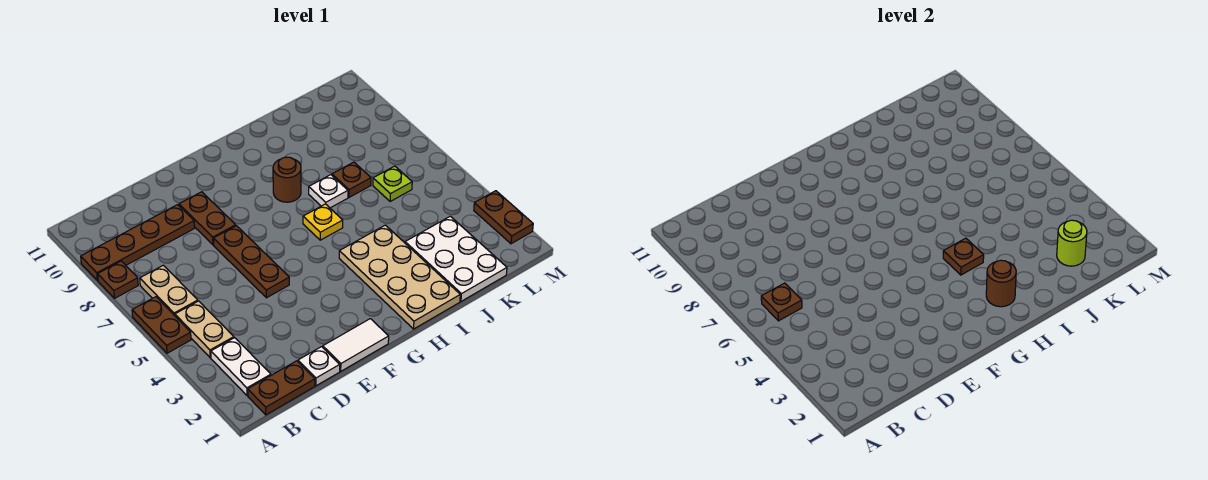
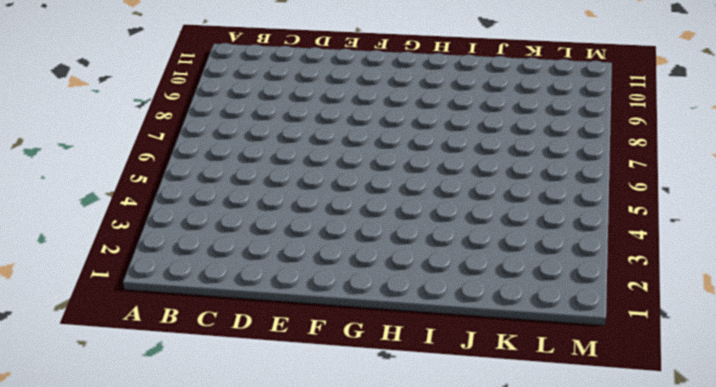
none -> brown plate A5:A6 level 1
none -> brown plate A8 level 1
none -> brown plate A9:D9 level 1

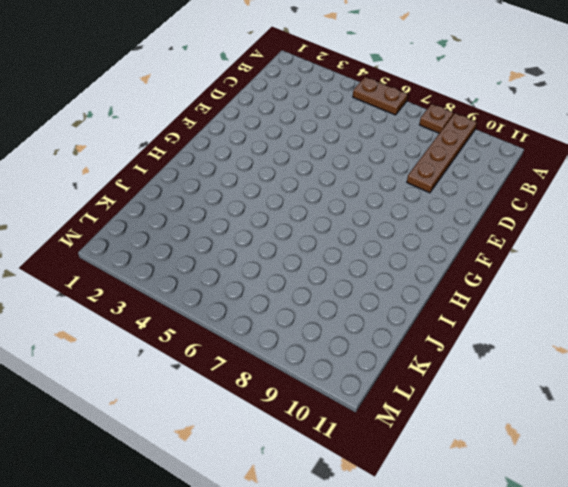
none -> brown plate B1:C1 level 1
none -> white plate B2:B3 level 1
none -> tan plate B4:B5 level 1

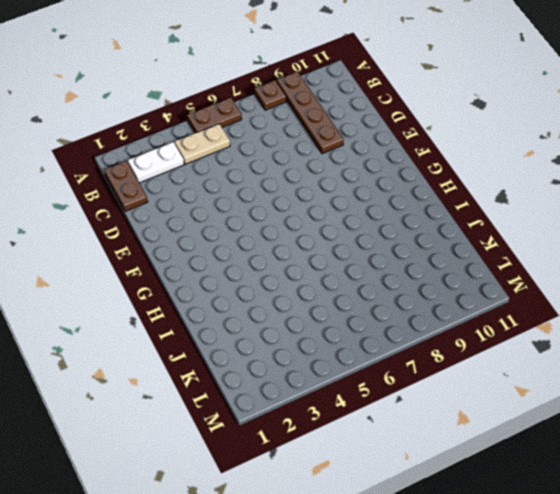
none -> tan plate B6:B7 level 1
none -> white plate D1 level 1
none -> white tile E1:F1 level 1

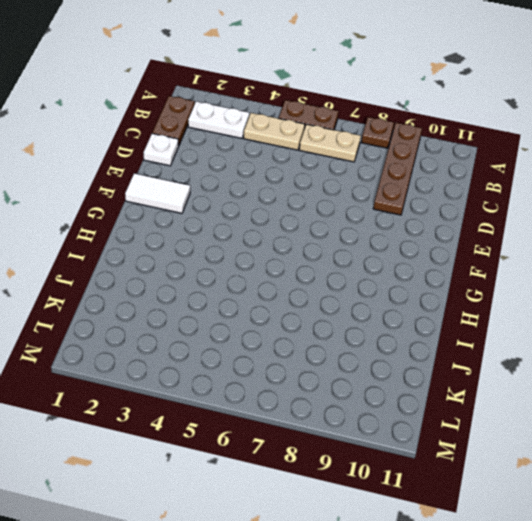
white tile F1:F2 level 1 -> white tile E1:F1 level 1
none -> brown plate E5:E7 level 1
none -> brown plate E8:E9 level 1
none -> tan plate H1:I4 level 1

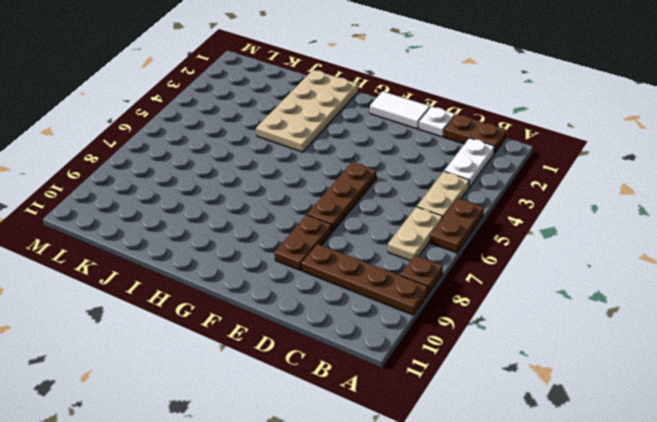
none -> yellow plate H6 level 1
none -> brown round brick H8 level 1
none -> white plate I7 level 1

